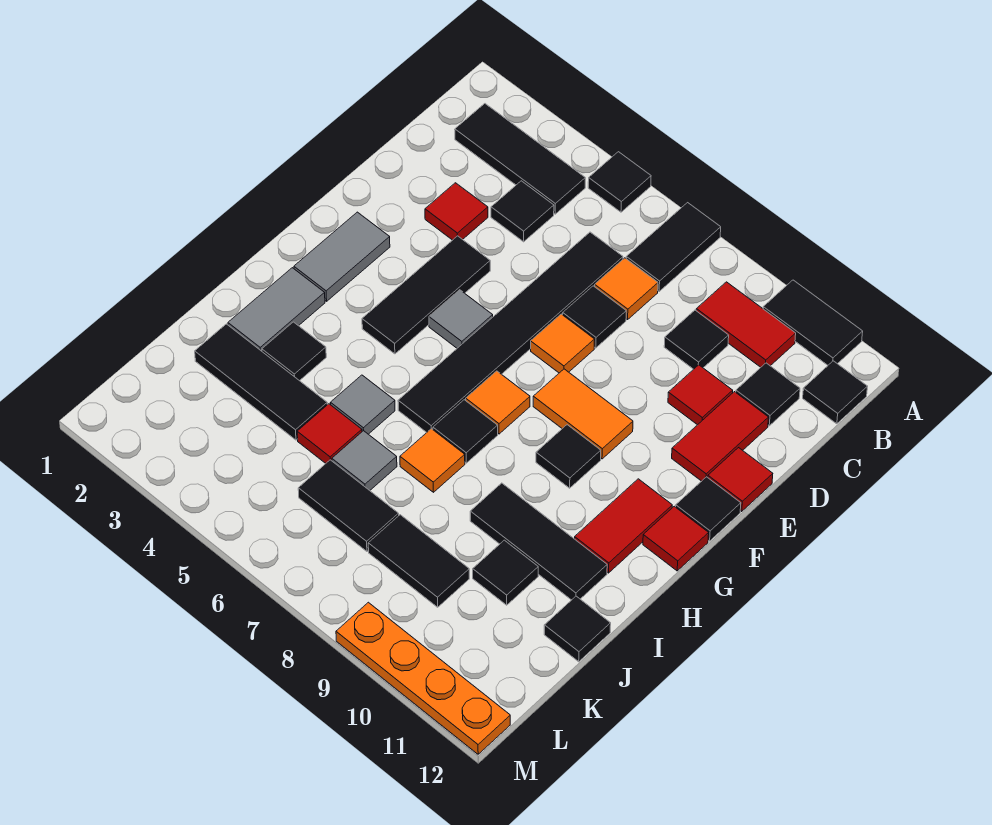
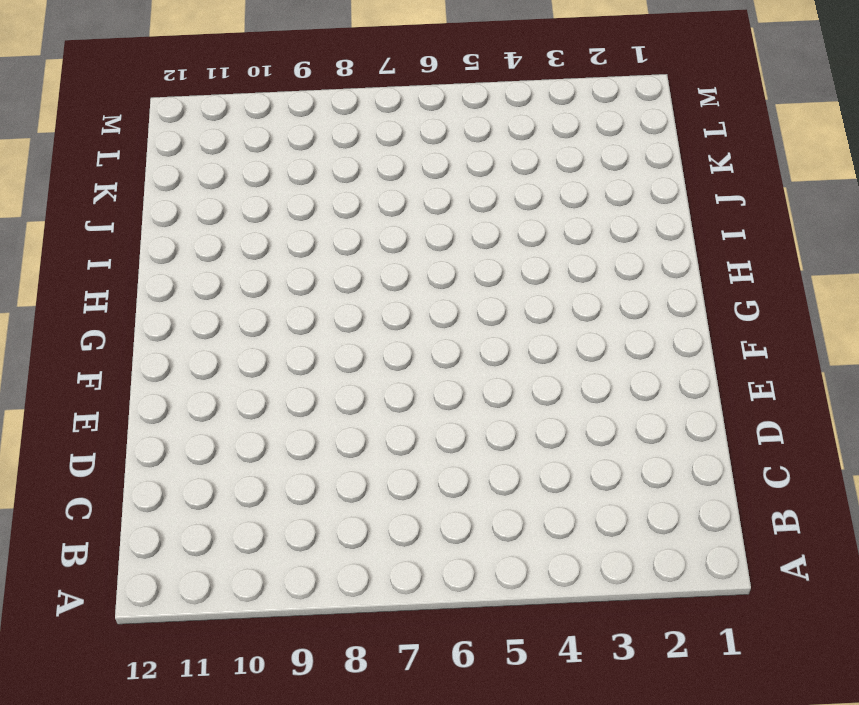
none -> black tile A5 level 1
none -> black tile A7:B7 level 1
none -> black tile A10:A11 level 1
none -> black tile B2:B4 level 1

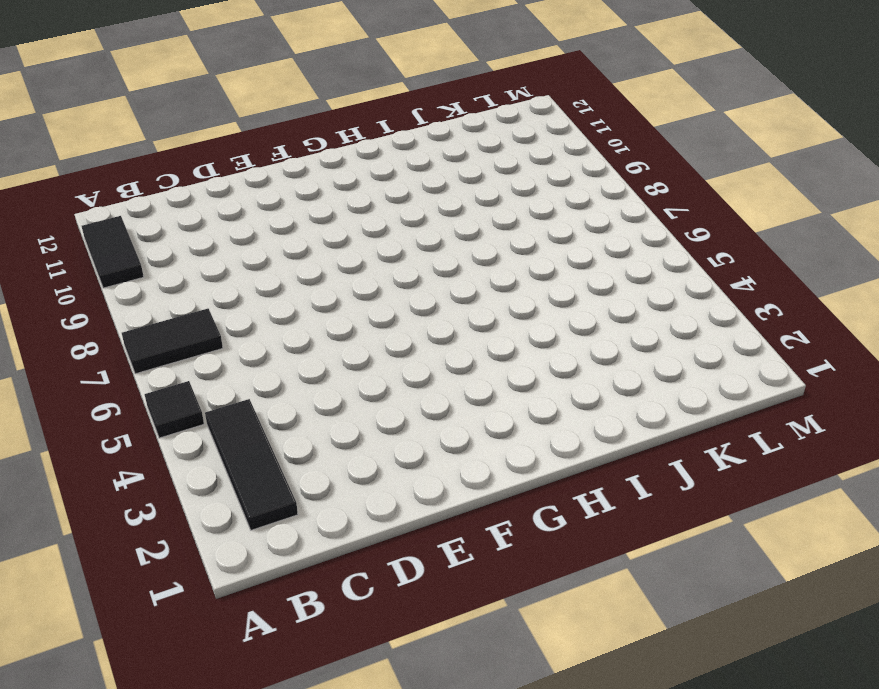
none -> red tile B9:B10 level 1
none -> black tile B12 level 1
none -> black tile C4 level 1
none -> black tile C6:H6 level 1

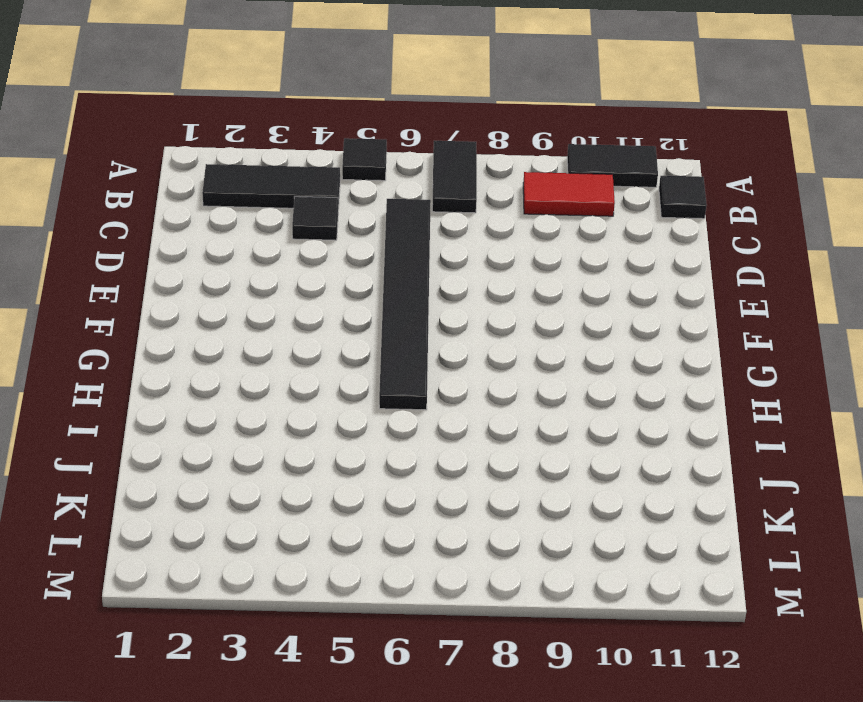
none -> orange tile C7 level 1
none -> black tile C9 level 1
none -> black tile C11 level 1
none -> red tile D3 level 1

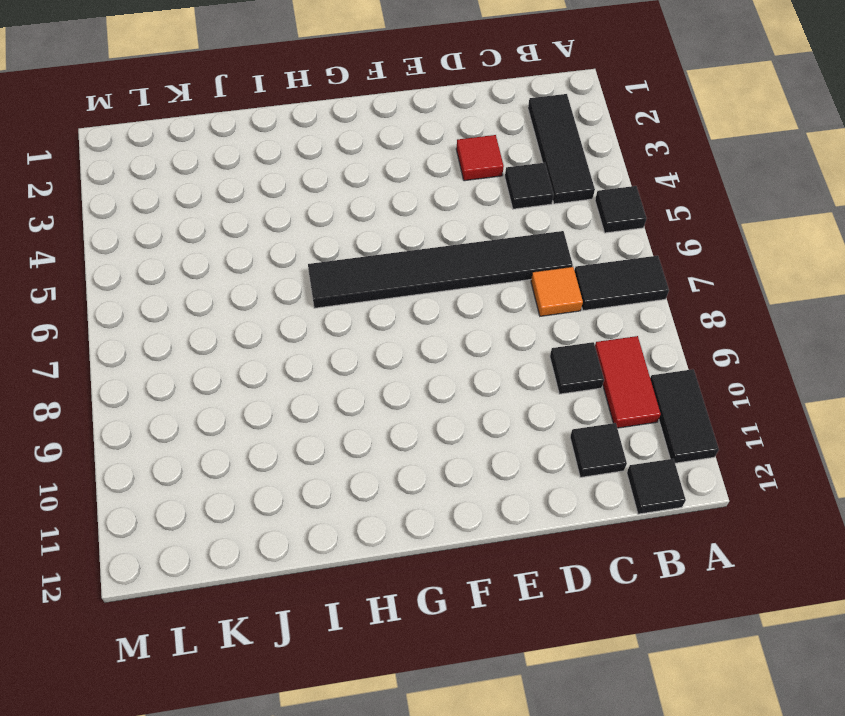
none -> black tile D7 level 1
none -> red tile D10 level 1
none -> red tile D11:E11 level 1
none -> black tile E4:G4 level 1

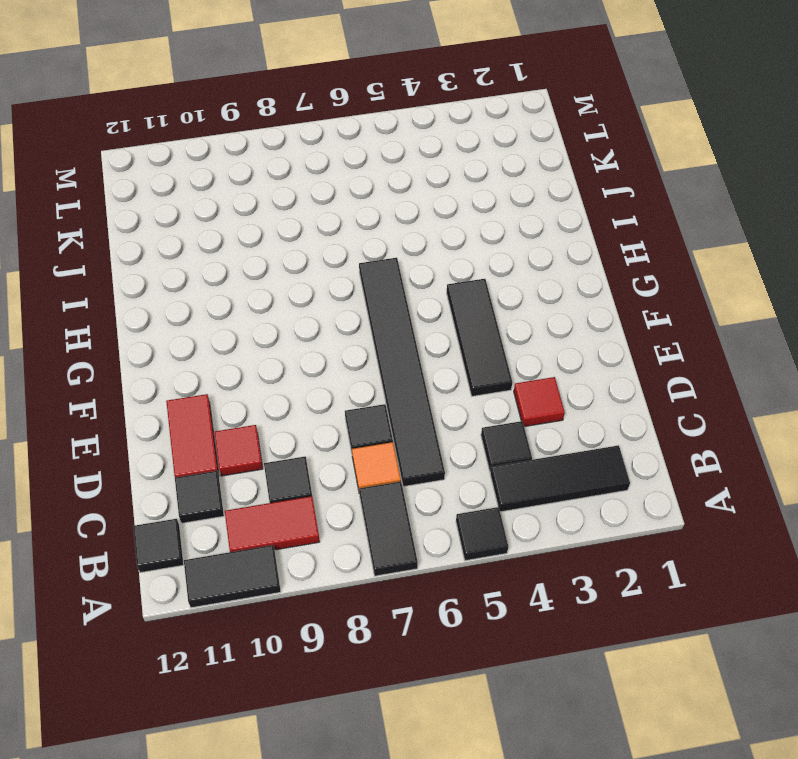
none -> orange tile E7 level 1
none -> red tile E12 level 1
none -> grey tile F2:G2 level 1
none -> grey tile F5 level 1

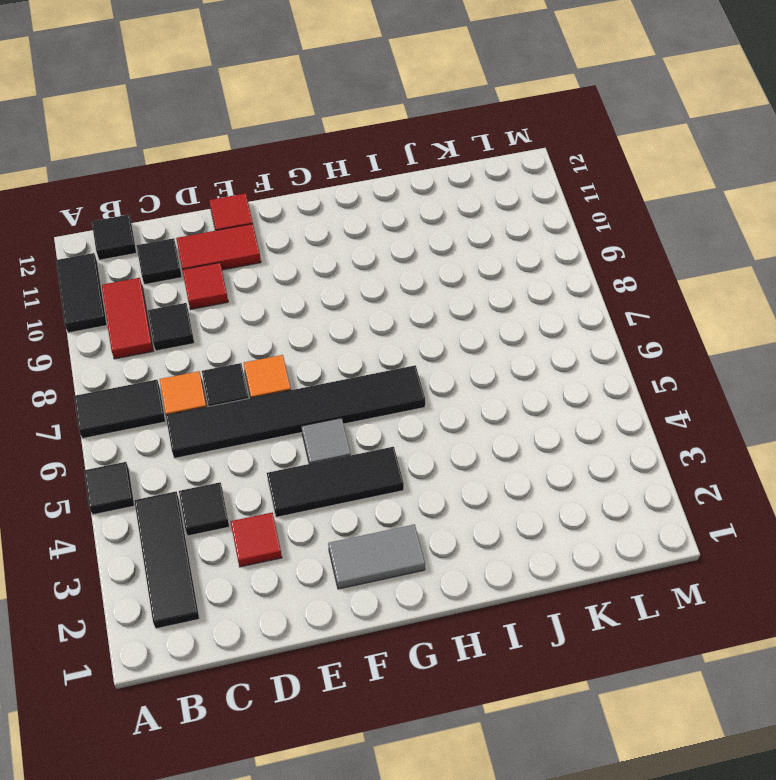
none -> orange tile F8:F9 level 1
none -> black tile F12 level 1
none -> orange tile G7 level 1
none -> black tile G9 level 1

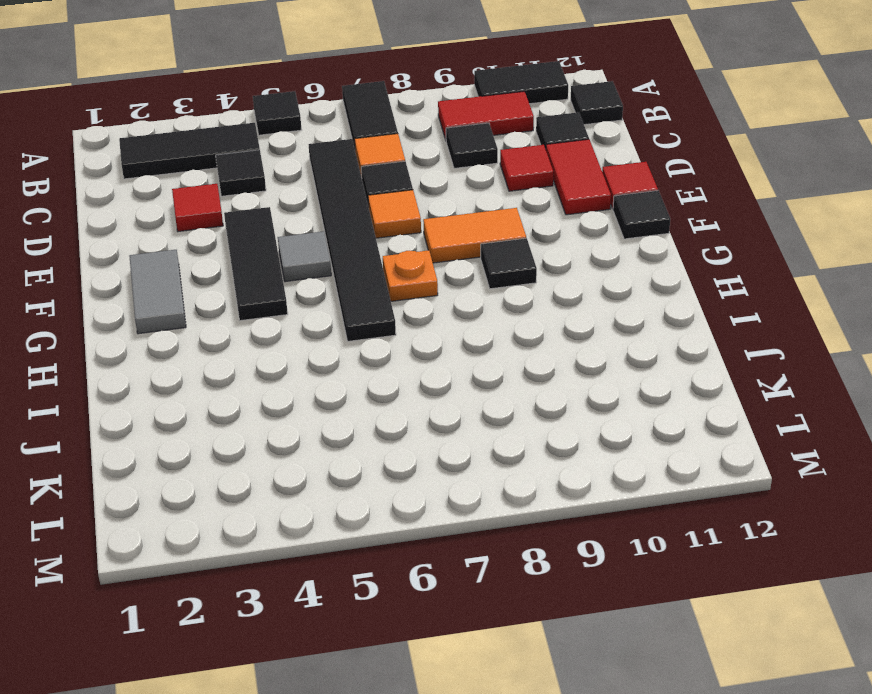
orange plate G7 level 1 -> orange tile G7 level 1
none -> red tile G11:H11 level 1
none -> red tile G12 level 1
none -> grey tile H2:I2 level 1
none -> black tile H7 level 1

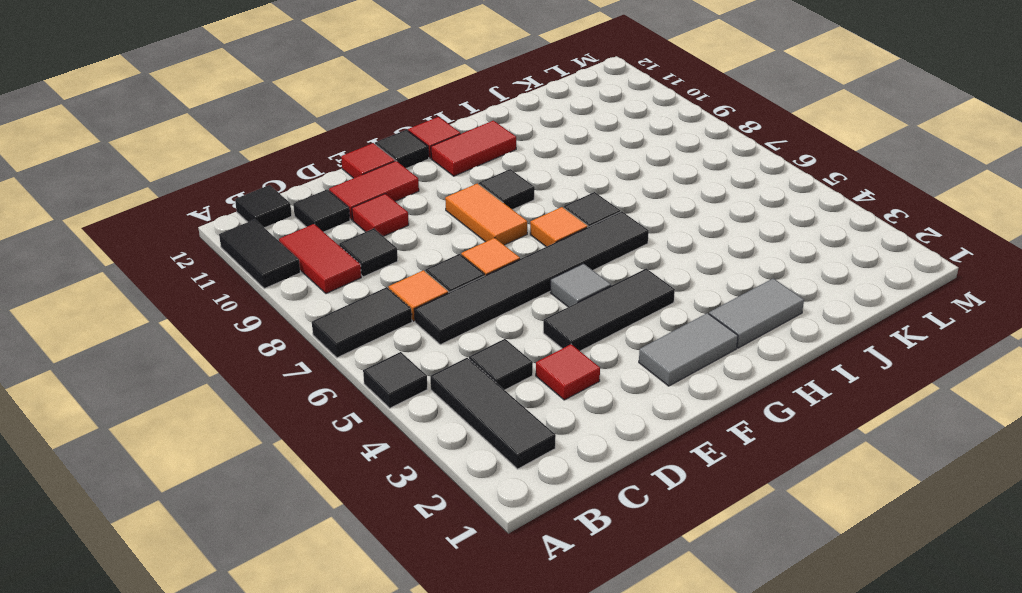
none -> black tile I3 level 1
none -> grey tile I5 level 1
none -> orange tile I7 level 1
none -> black tile I9:I11 level 1

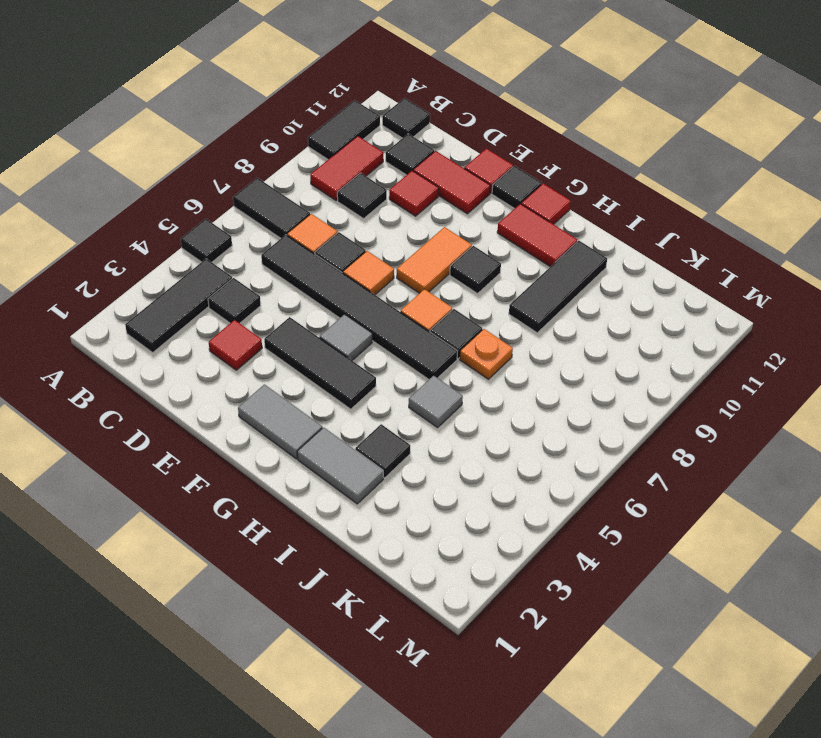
orange plate I7 level 1 -> orange tile I7 level 1
none -> black tile J2:J4 level 1
none -> red tile J5 level 1
none -> grey tile J6 level 1
none -> black tile J10 level 1

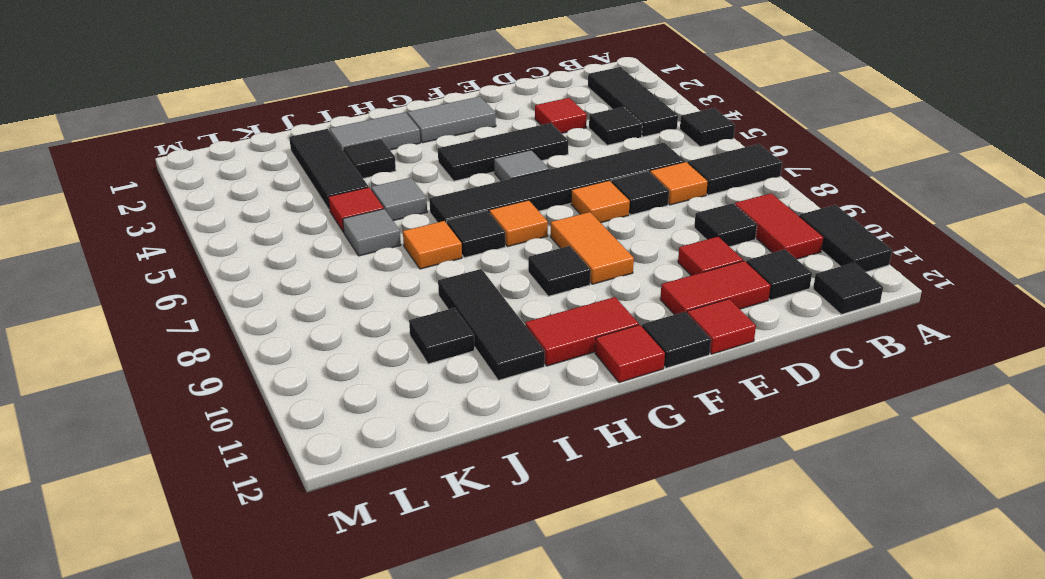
none -> black tile J12 level 1
none -> black tile K6:K7 level 1
none -> black tile K8:K9 level 1
none -> orange plate M9:M12 level 1

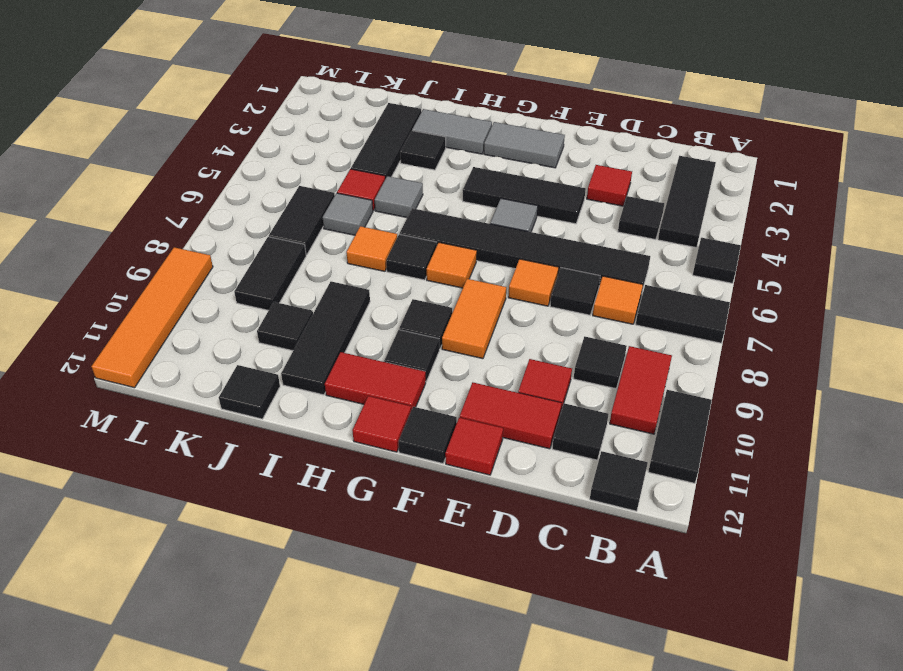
black tile G10 level 1 -> none
orange tile M9:M12 level 1 -> orange plate M9:M12 level 1

